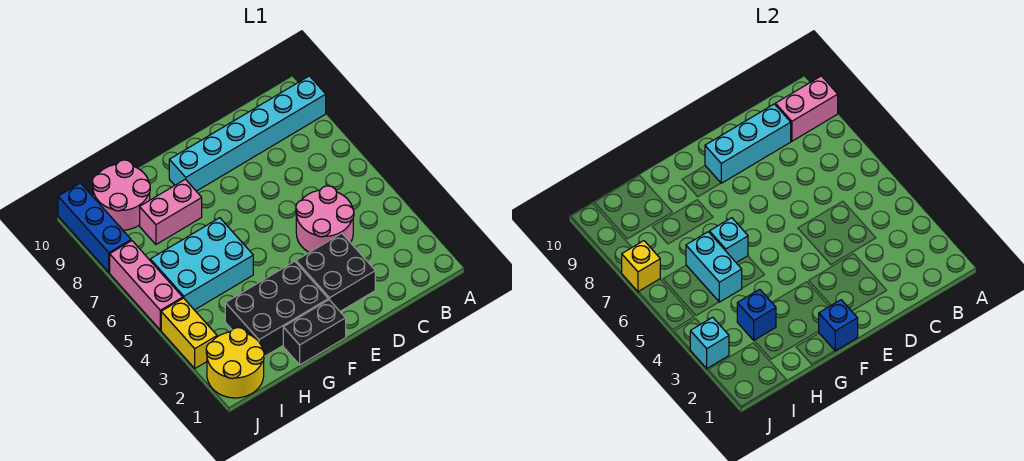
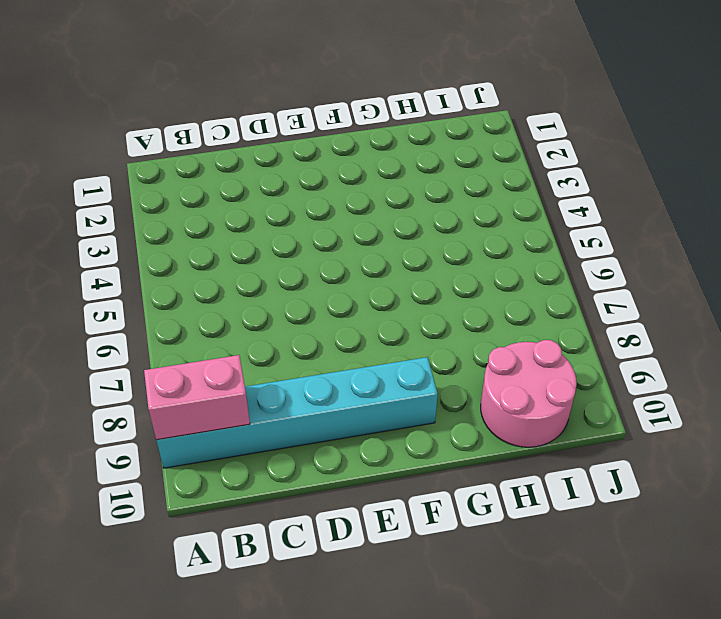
none -> pink round brick C4:D5 level 1
none -> black brick D2:E3 level 1
none -> black brick F1:G1 level 1

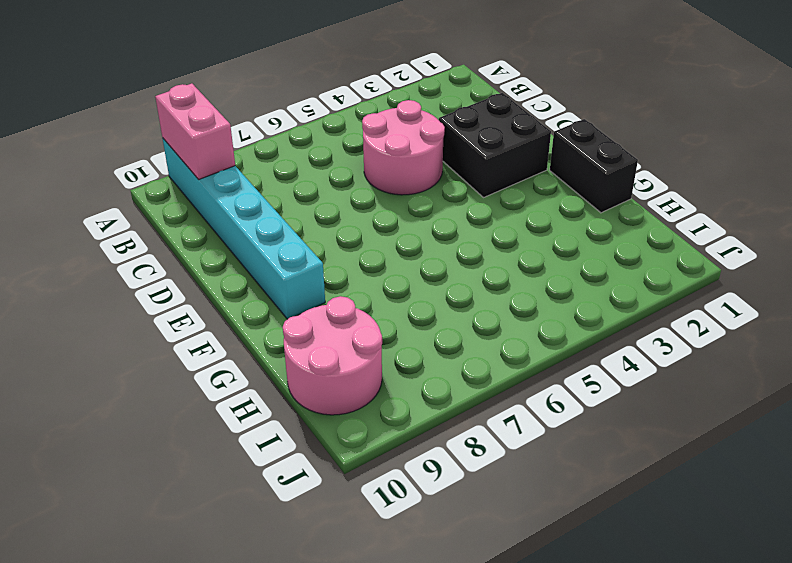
none -> black brick F2:H3 level 1
none -> cyan brick G5:I6 level 1
none -> pink brick G8:H8 level 1

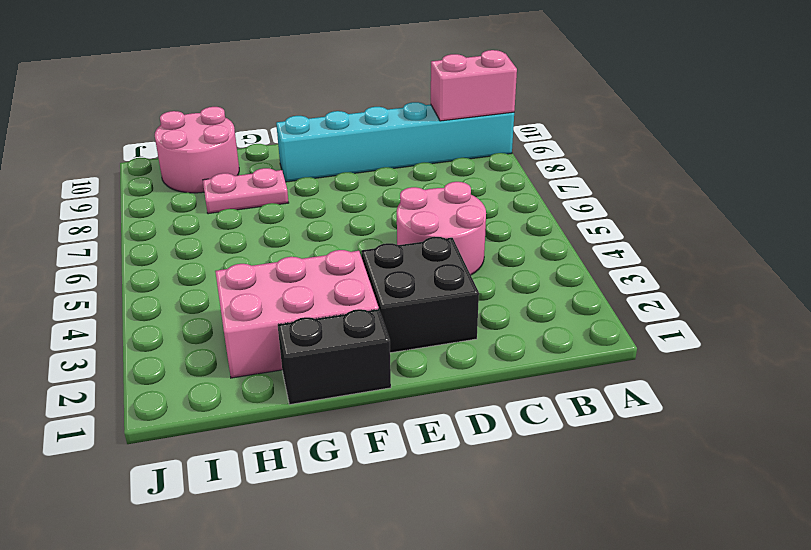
pink brick F2:H3 level 1 -> black brick F2:H3 level 1
pink plate G8:H8 level 1 -> pink brick G8:H8 level 1
none -> cyan brick G5:I6 level 1
none -> yellow round brick I1:J2 level 1
none -> yellow brick J3:J4 level 1

